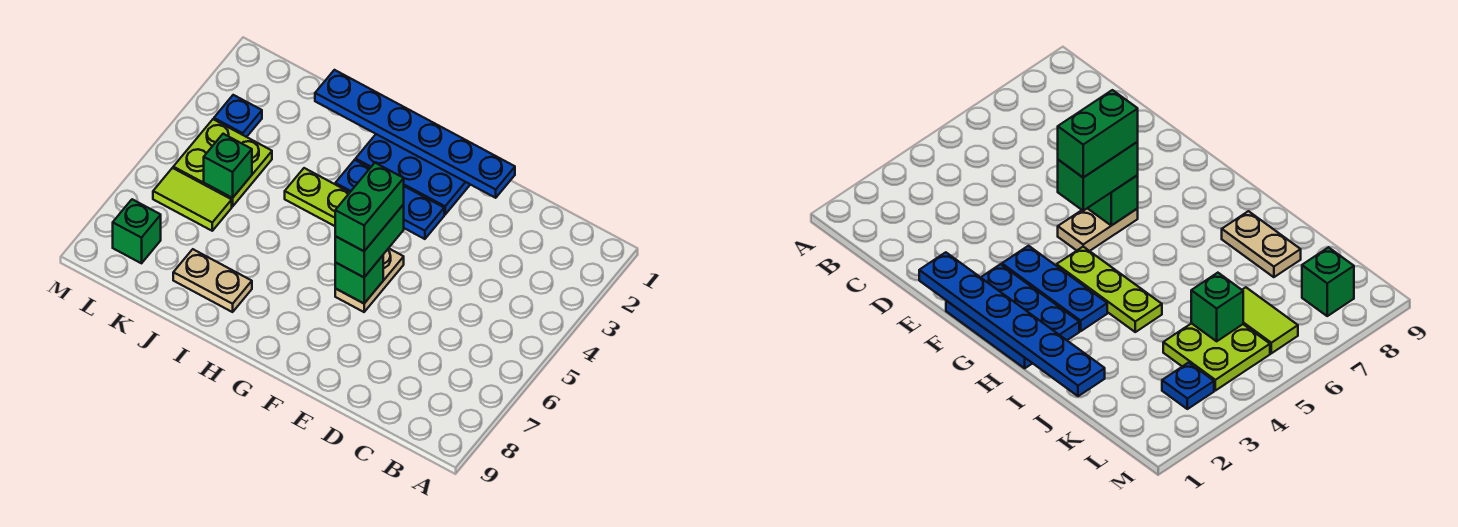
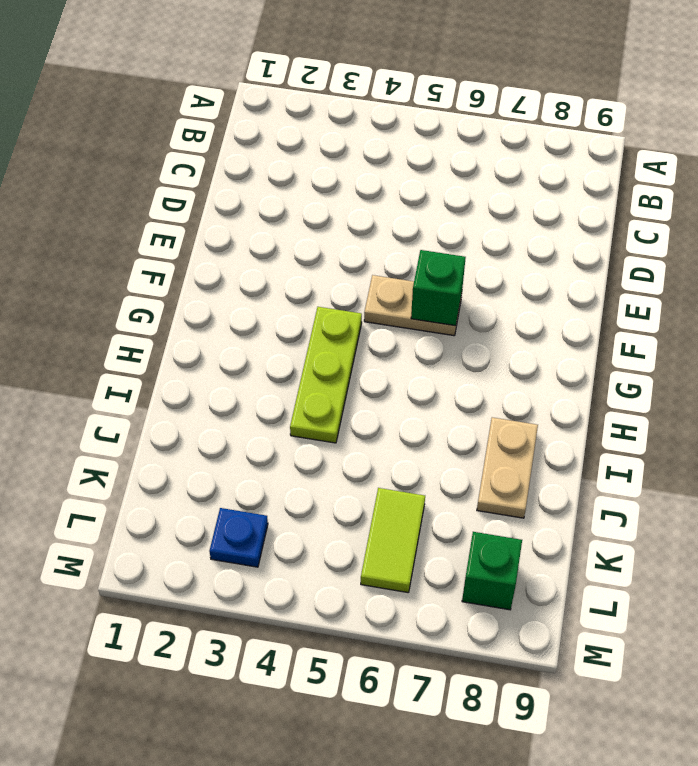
none -> blue plate F1:H2 level 1
none -> blue plate F3:H3 level 1
none -> lime plate K4:L5 level 1

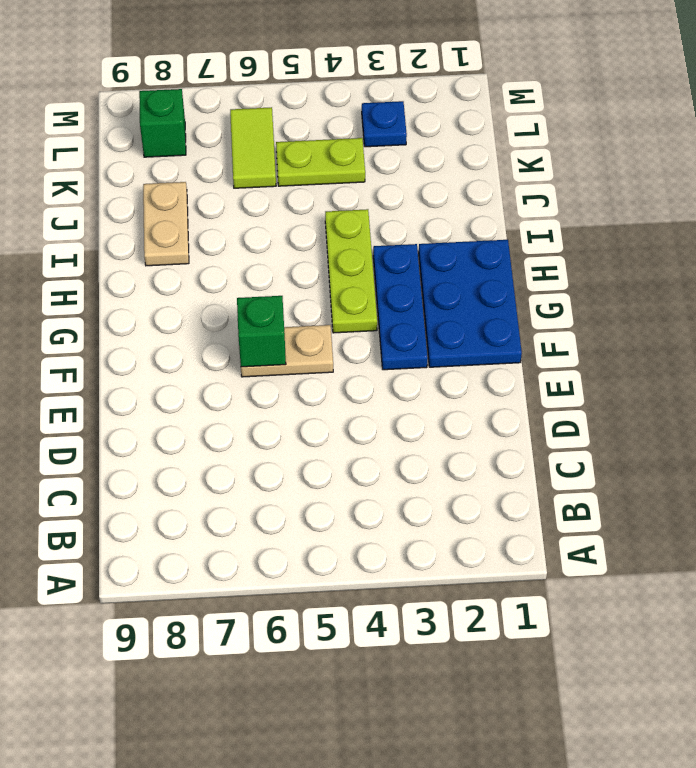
lime plate K4:K5 level 1 -> lime plate K4:L5 level 1
none -> blue plate E1:J1 level 2
none -> green brick K5 level 2
none -> green brick F5:F6 level 3

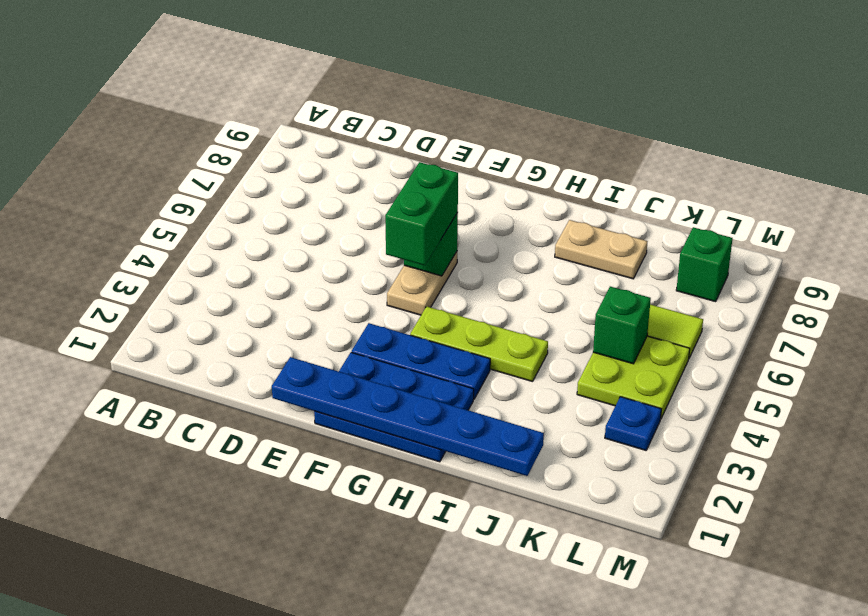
none -> green brick F5:F6 level 4

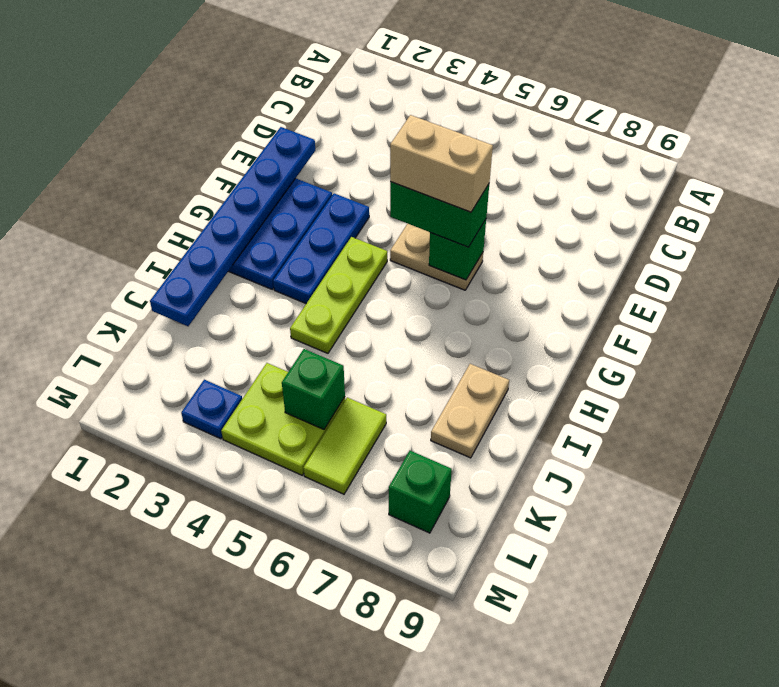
tan brick F5:F6 level 4 -> green brick F5:F6 level 4

